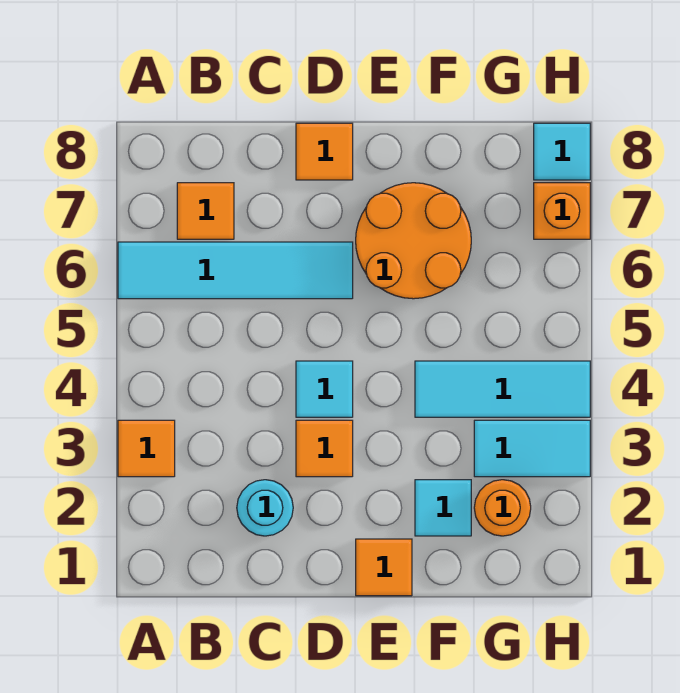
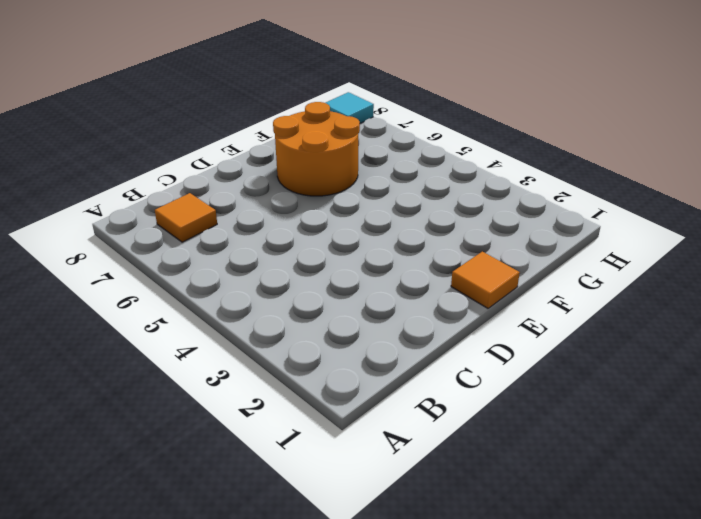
none -> orange tile A3 level 1
none -> cyan tile A6:D6 level 1
none -> cyan round brick C2 level 1

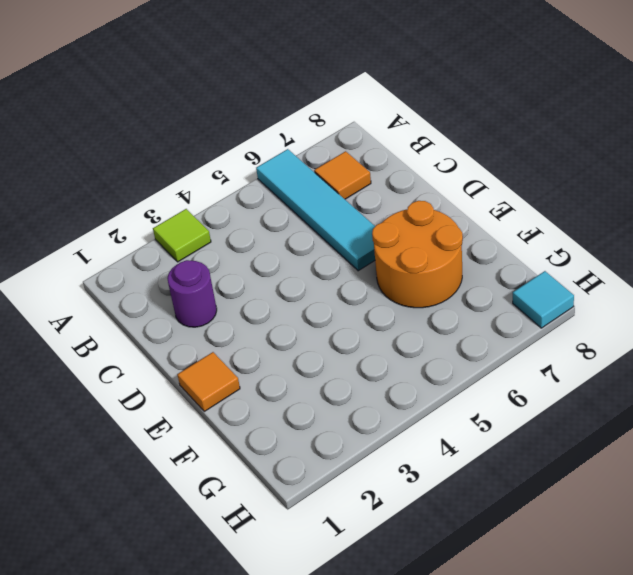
lime tile A3 level 1 -> orange tile A3 level 1
purple round brick C2 level 1 -> cyan round brick C2 level 1
none -> orange tile D3 level 1
none -> cyan tile D4 level 1
none -> orange tile D8 level 1

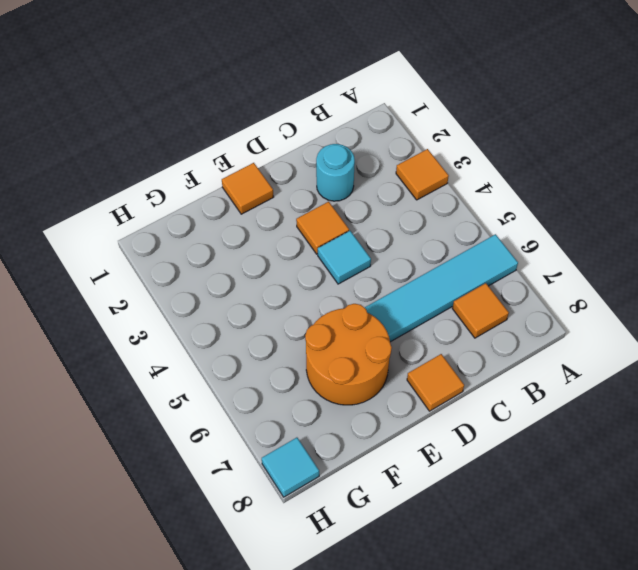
none -> cyan tile F2 level 1
none -> cyan tile F4:H4 level 1
none -> orange round brick G2 level 1

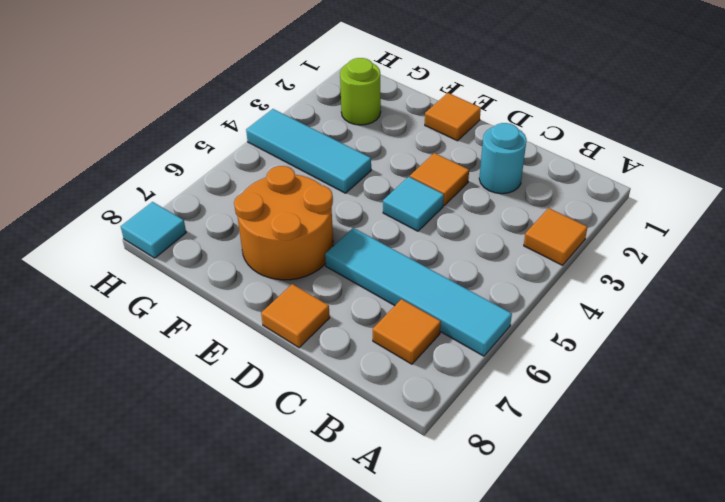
lime round brick G2 level 1 -> orange round brick G2 level 1
none -> cyan tile F2 level 1
none -> cyan tile G3:H3 level 1
none -> orange brick H7 level 1

